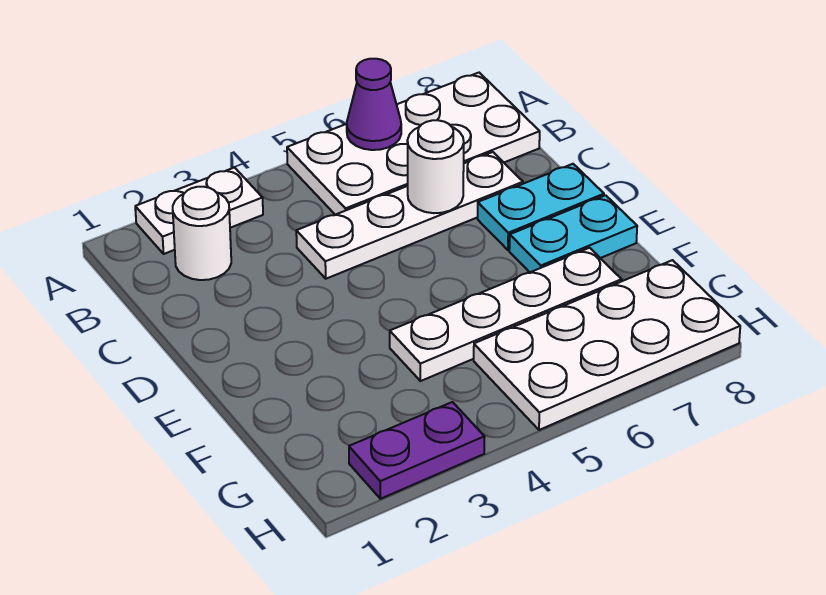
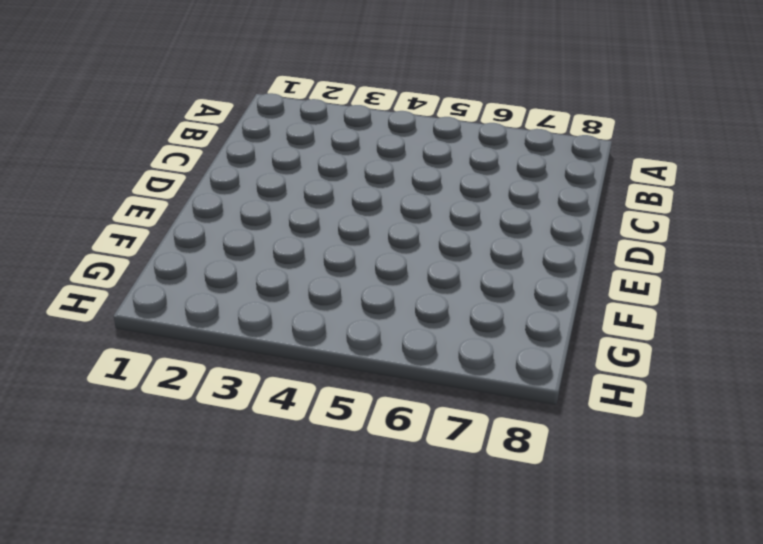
none -> white plate A2:A3 level 1
none -> white plate A5:B8 level 1

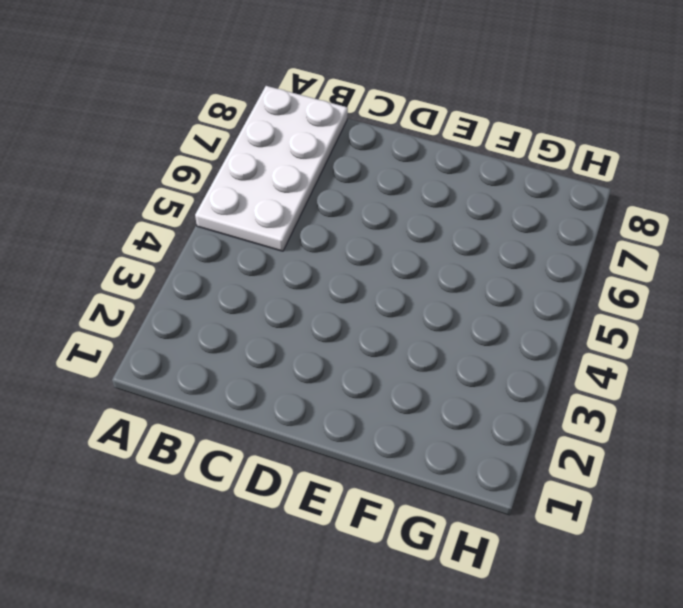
none -> white plate A2:A3 level 1
none -> white round brick B2 level 1

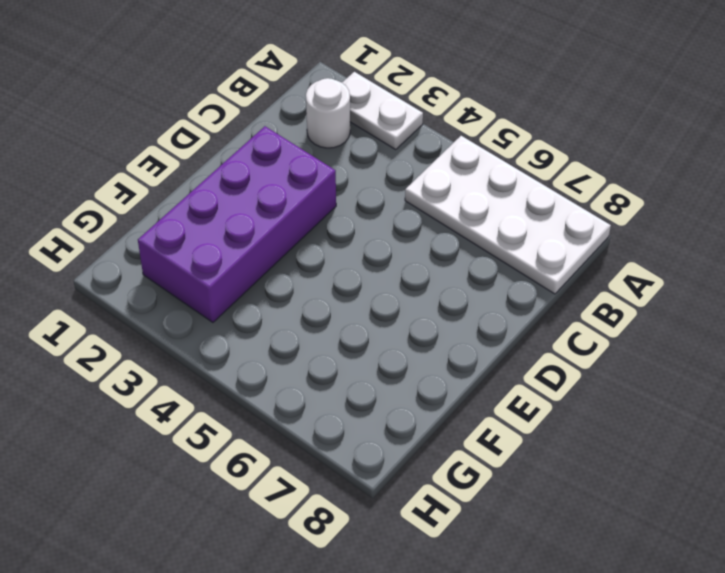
purple brick D2:G3 level 1 -> none
none -> white plate C4:C7 level 1
none -> cyan plate D7:D8 level 1

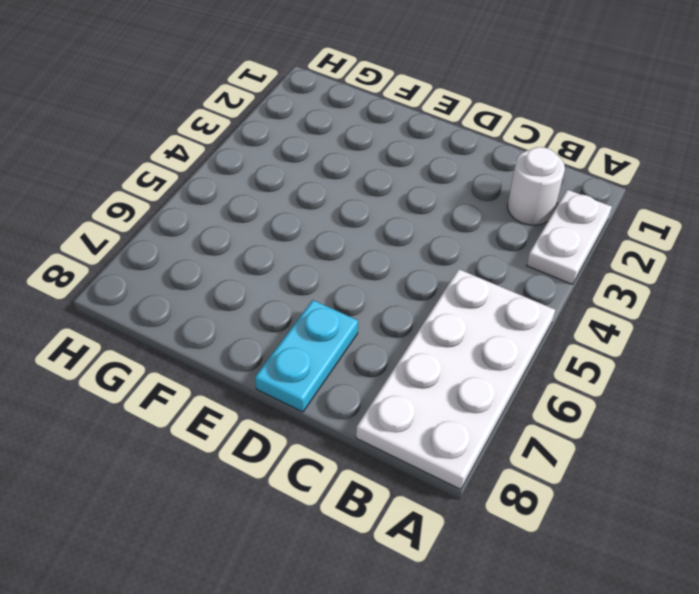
none -> white plate C4:C7 level 1
none -> cyan plate E7:E8 level 1

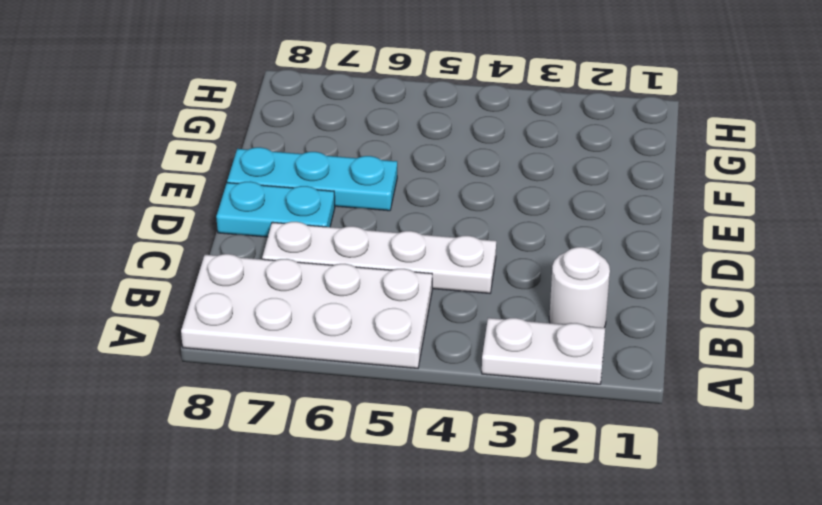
cyan plate E6:E8 level 1 -> cyan plate E7:E8 level 1
none -> white plate F4:F7 level 1
none -> white plate G5:H8 level 1

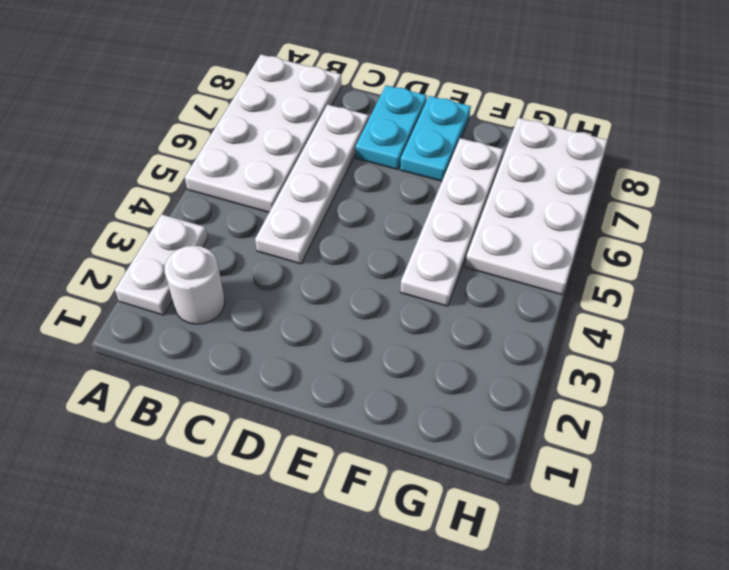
none -> purple plate H2:H3 level 1
none -> purple cone A6 level 2

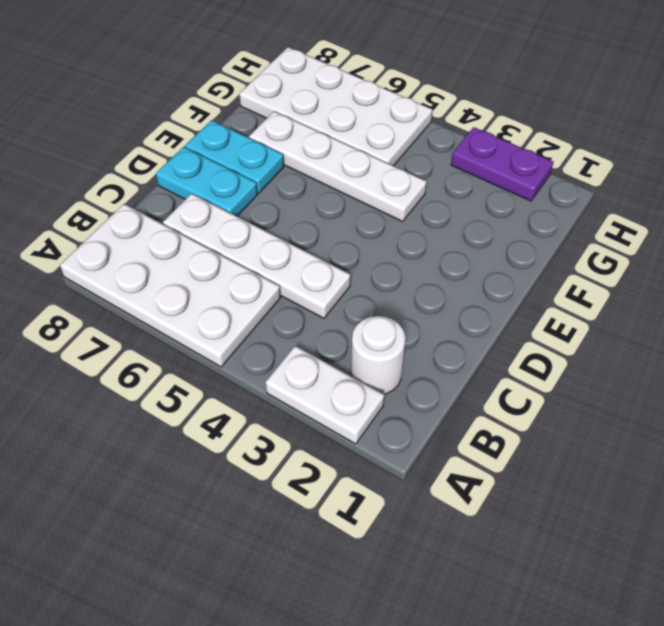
none -> purple cone A6 level 2
none -> white round brick C6 level 2

